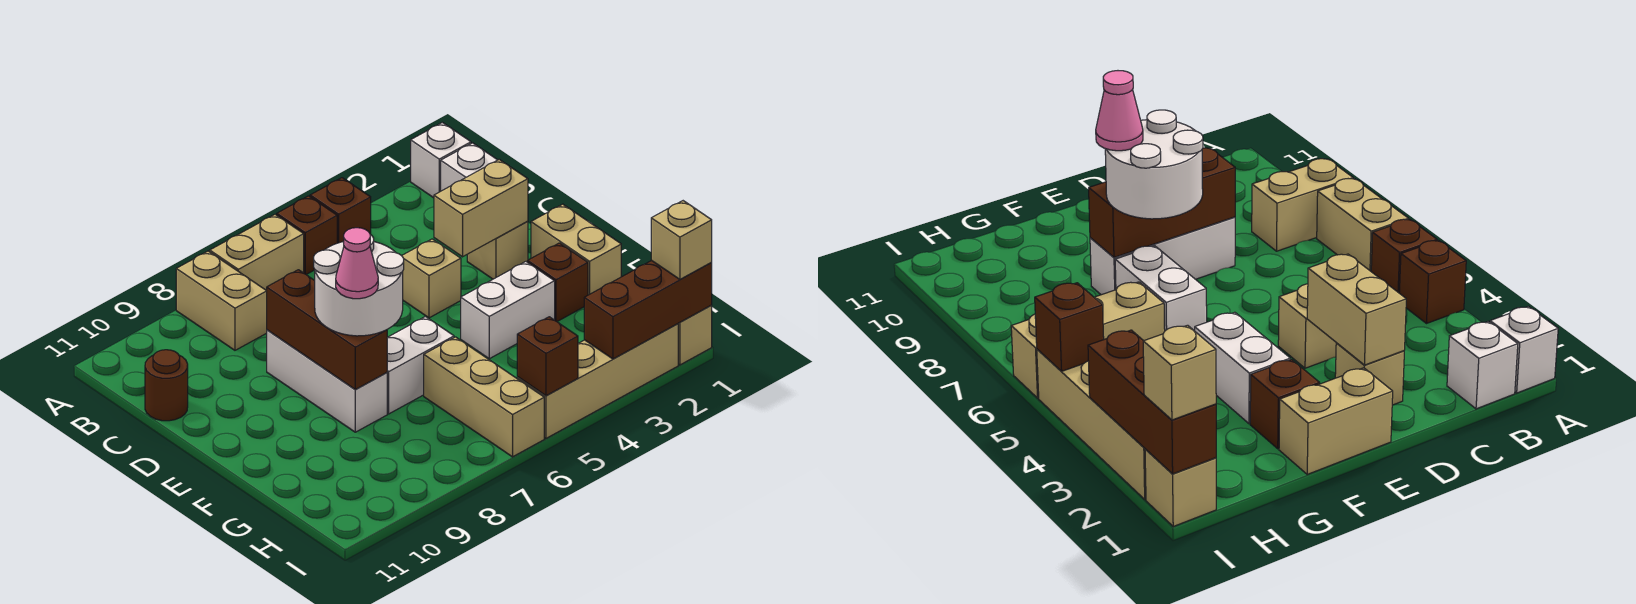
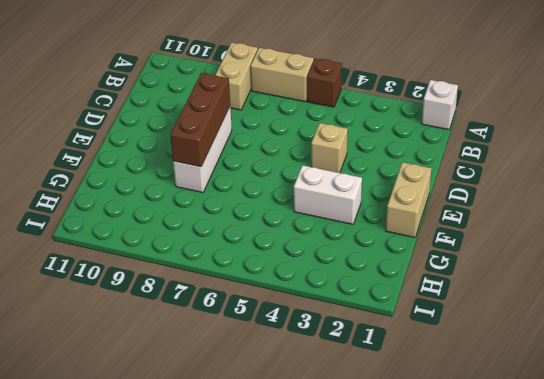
none -> brown brick A4 level 1
none -> white brick B1 level 1
none -> brown round brick C11 level 1

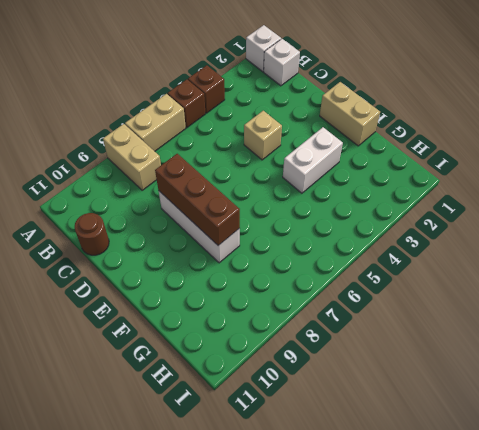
none -> tan brick D2 level 1
none -> brown brick F2 level 1
none -> white brick F6:F7 level 1

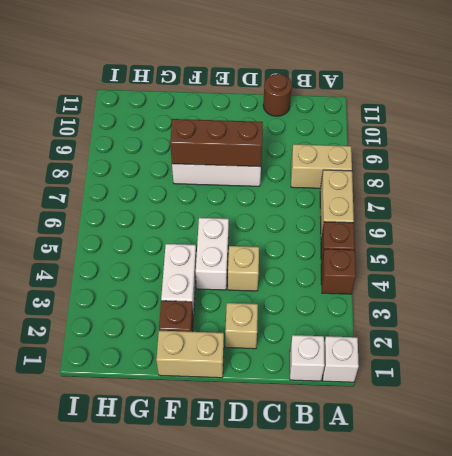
white brick E4:E5 level 1 -> white brick F6:F7 level 1
none -> tan brick G6:I6 level 1
none -> tan brick I1 level 1
none -> tan brick I2:I5 level 1

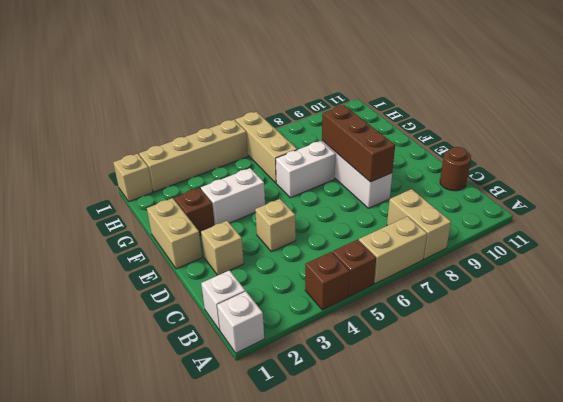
none -> tan brick D2:D3 level 2
none -> brown brick I1:I3 level 2
none -> brown brick I5 level 2

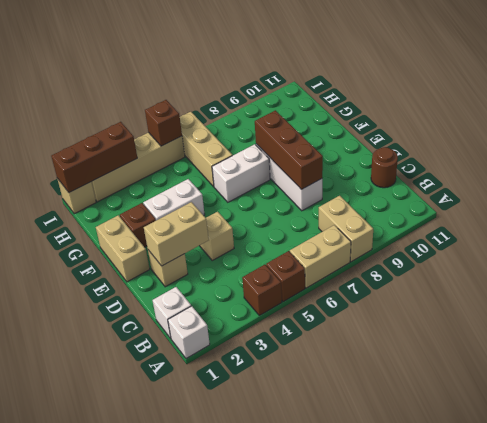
none -> white round brick E7:F8 level 3
none -> tan brick I1 level 3
none -> pink cone F8 level 4

